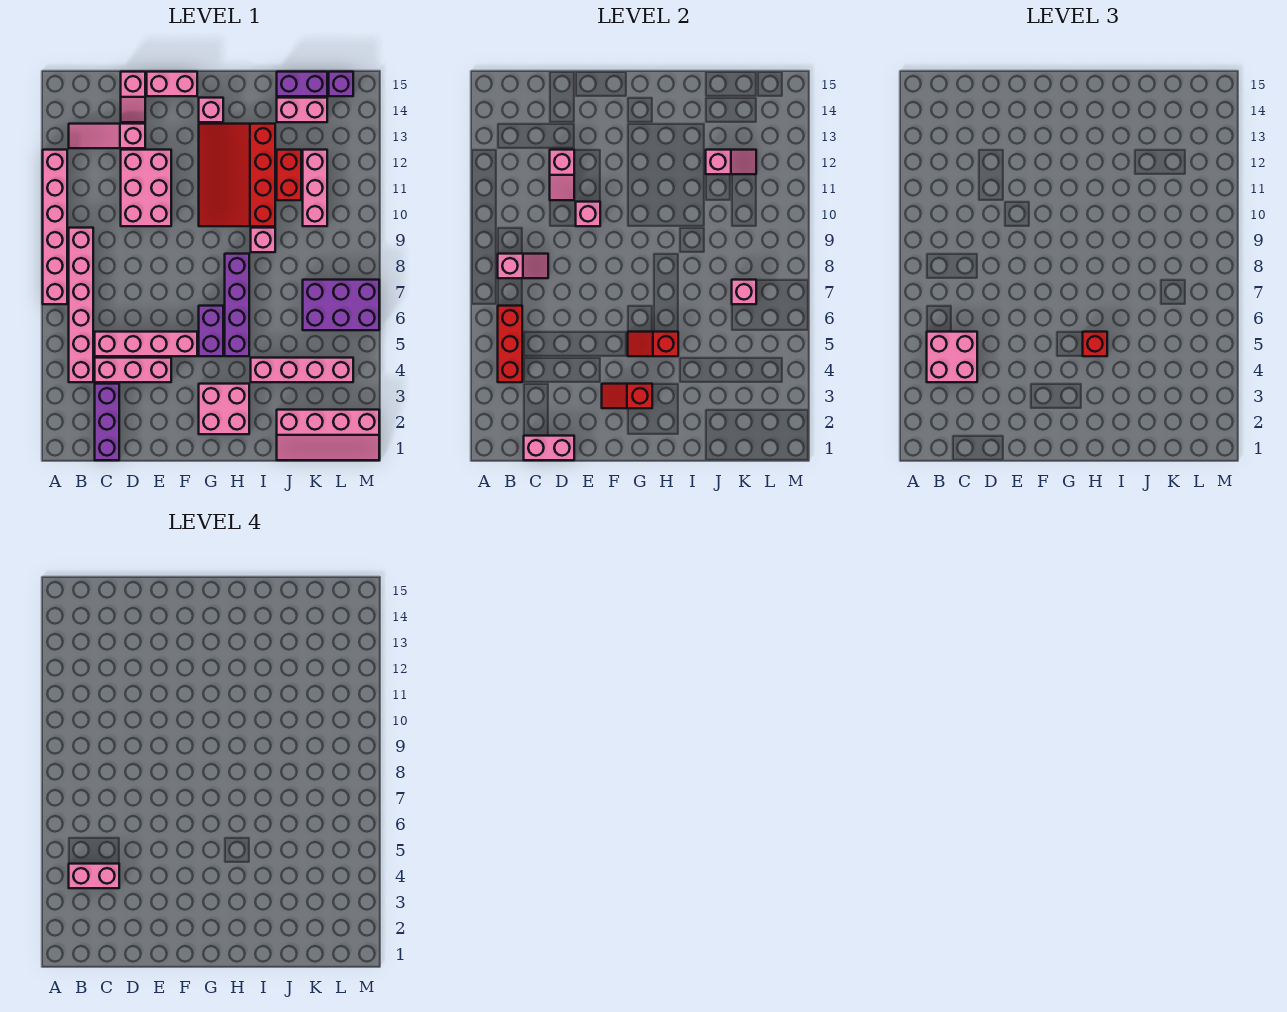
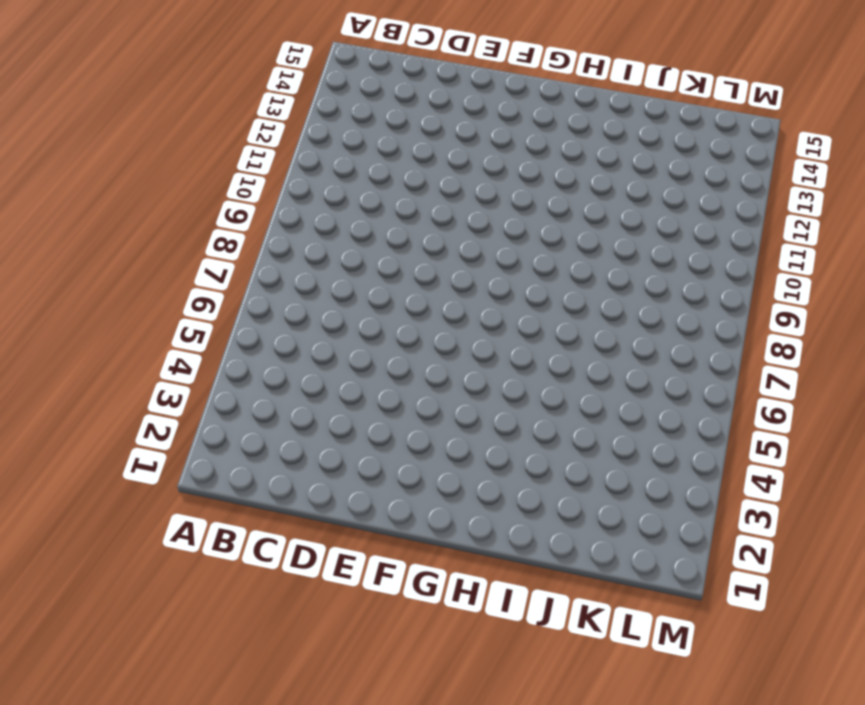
none -> pink brick A7:A12 level 1
none -> pink brick B4:B9 level 1
none -> pink slope B13:D13 level 1 top D
none -> purple brick C1:C3 level 1

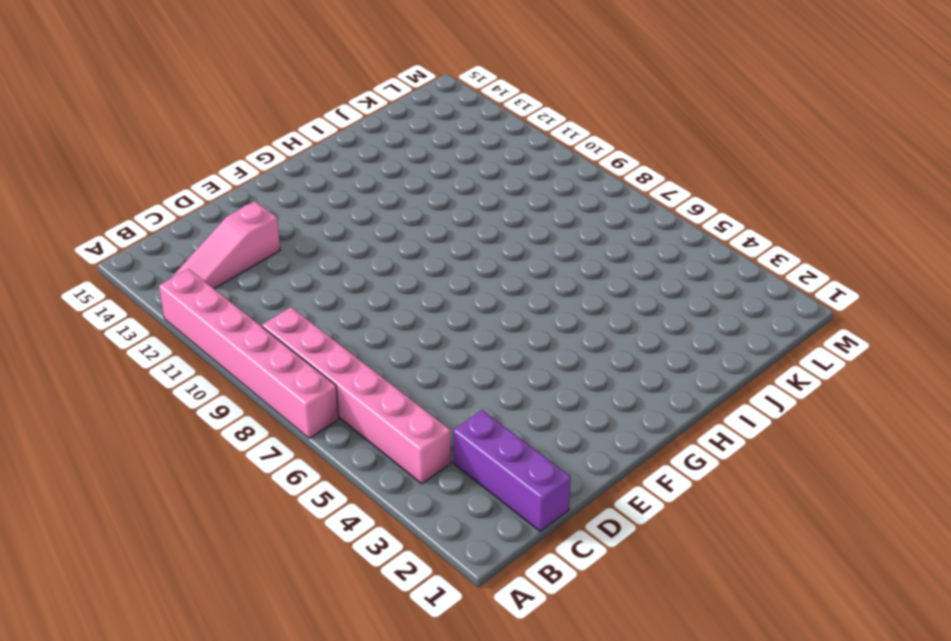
none -> pink brick C4:E4 level 1
none -> pink brick C5:F5 level 1
none -> pink brick D10:E12 level 1
none -> pink slope D14:D15 level 1 top 15

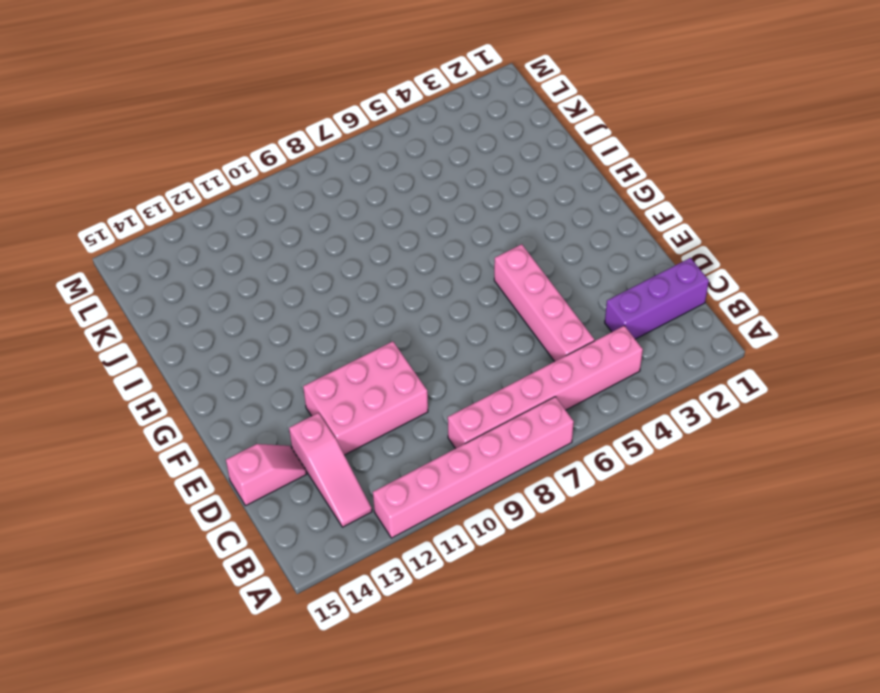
none -> pink brick C4:E4 level 1
none -> pink brick E15:F15 level 1
none -> pink brick G2:H3 level 1
none -> purple brick G5:G6 level 1

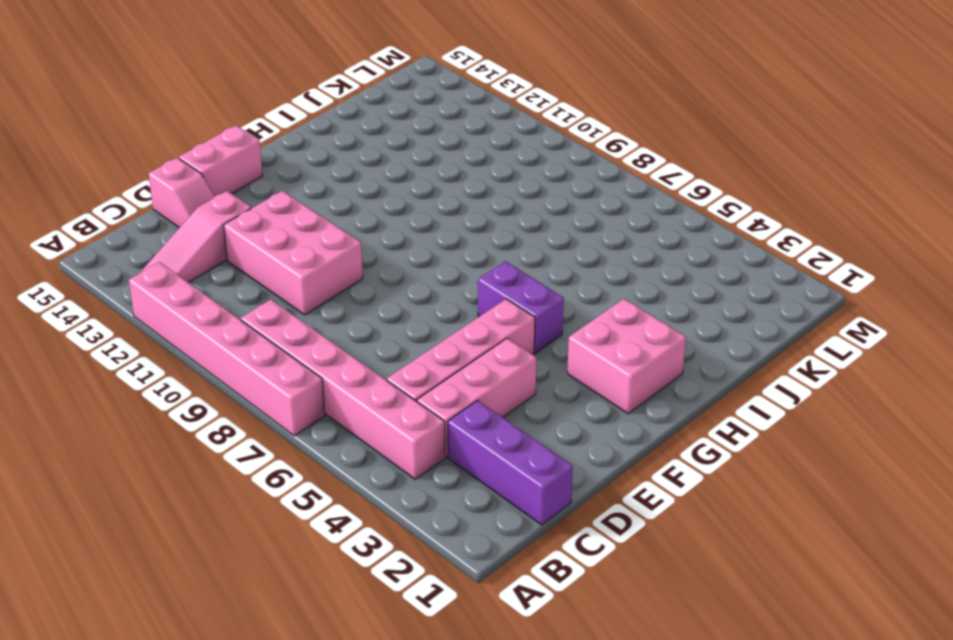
none -> red slope G10:I13 level 1 top I
none -> pink brick G14 level 1
none -> purple brick H5:H8 level 1
none -> pink brick I4:L4 level 1

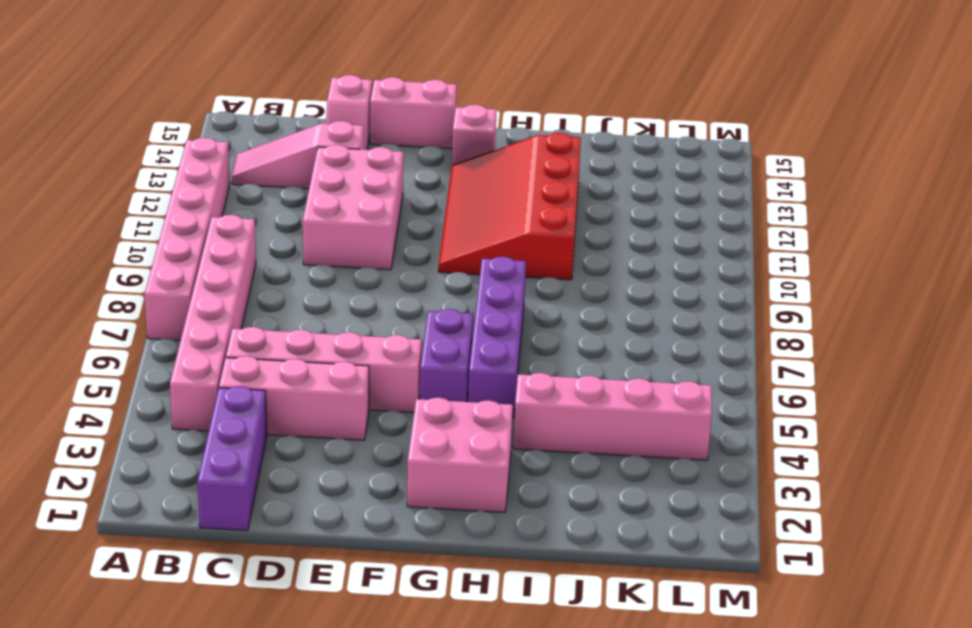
none -> pink brick I9 level 1
none -> pink slope J1:M2 level 1 top 2
none -> red brick J11:J12 level 1
none -> pink brick J14:K14 level 1

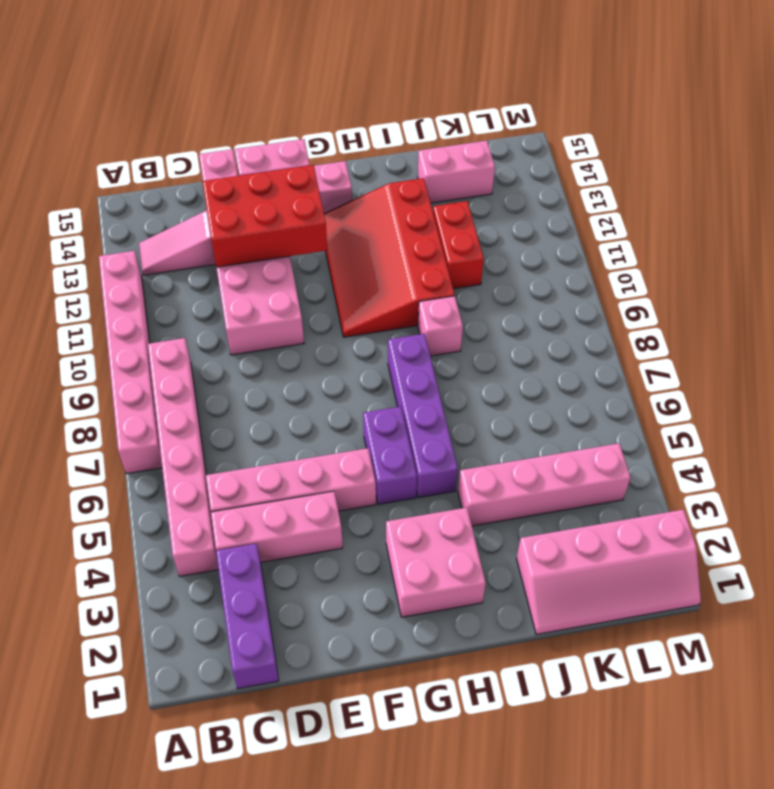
red brick D12:F13 level 2 -> pink slope D11:D12 level 2 top 12
none -> purple brick J15:K15 level 1
none -> purple brick K6:M7 level 1
none -> pink brick K10:K12 level 1
none -> purple brick L15 level 1

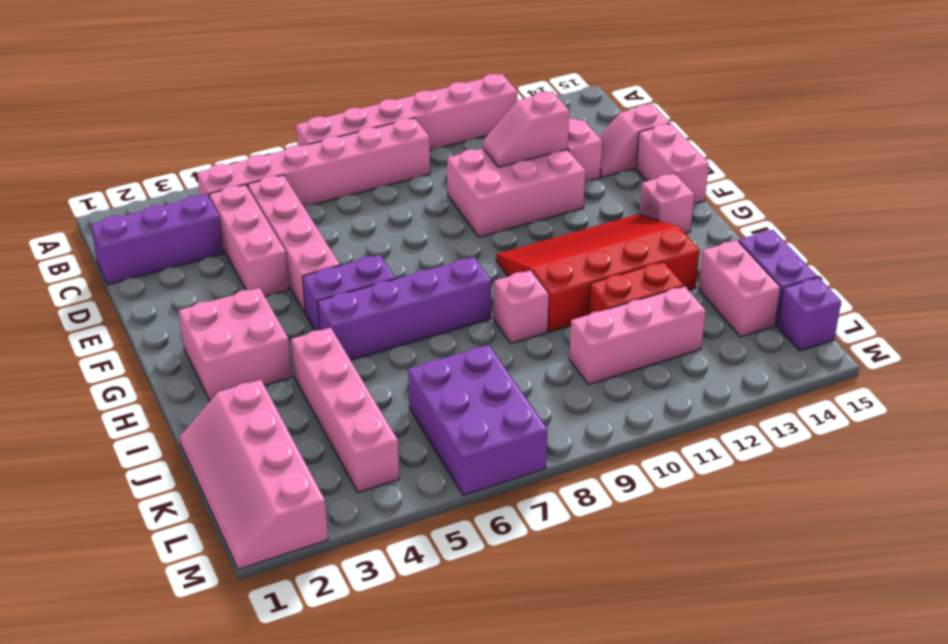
none -> red brick B4:B6 level 2
none -> pink slope B8:C8 level 2 top B
none -> pink brick C1:D1 level 2
none -> pink brick E10 level 2

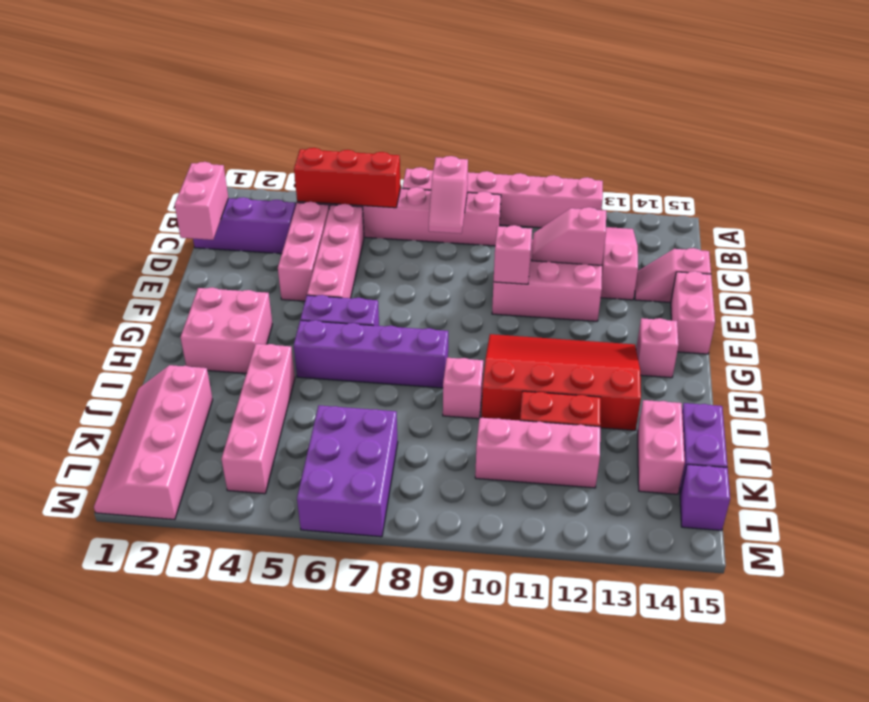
none -> red slope F3:G3 level 2 top G
none -> red slope G5:H5 level 2 top H
none -> pink slope J12:K12 level 2 top J
none -> pink brick K7 level 2

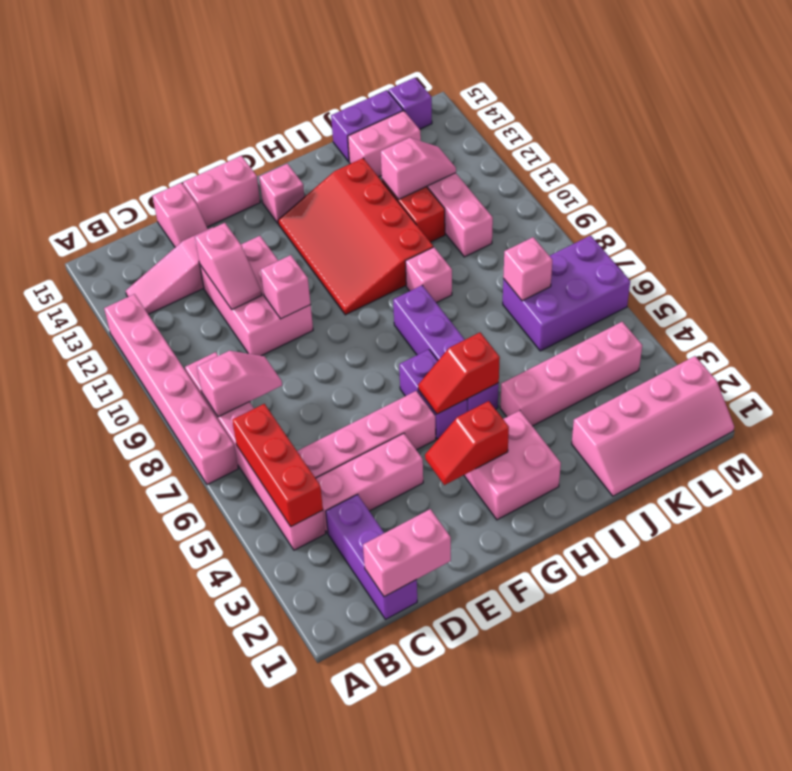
none -> pink brick B4:C5 level 3
none -> red brick H5 level 3
none -> pink brick B4:C4 level 4

